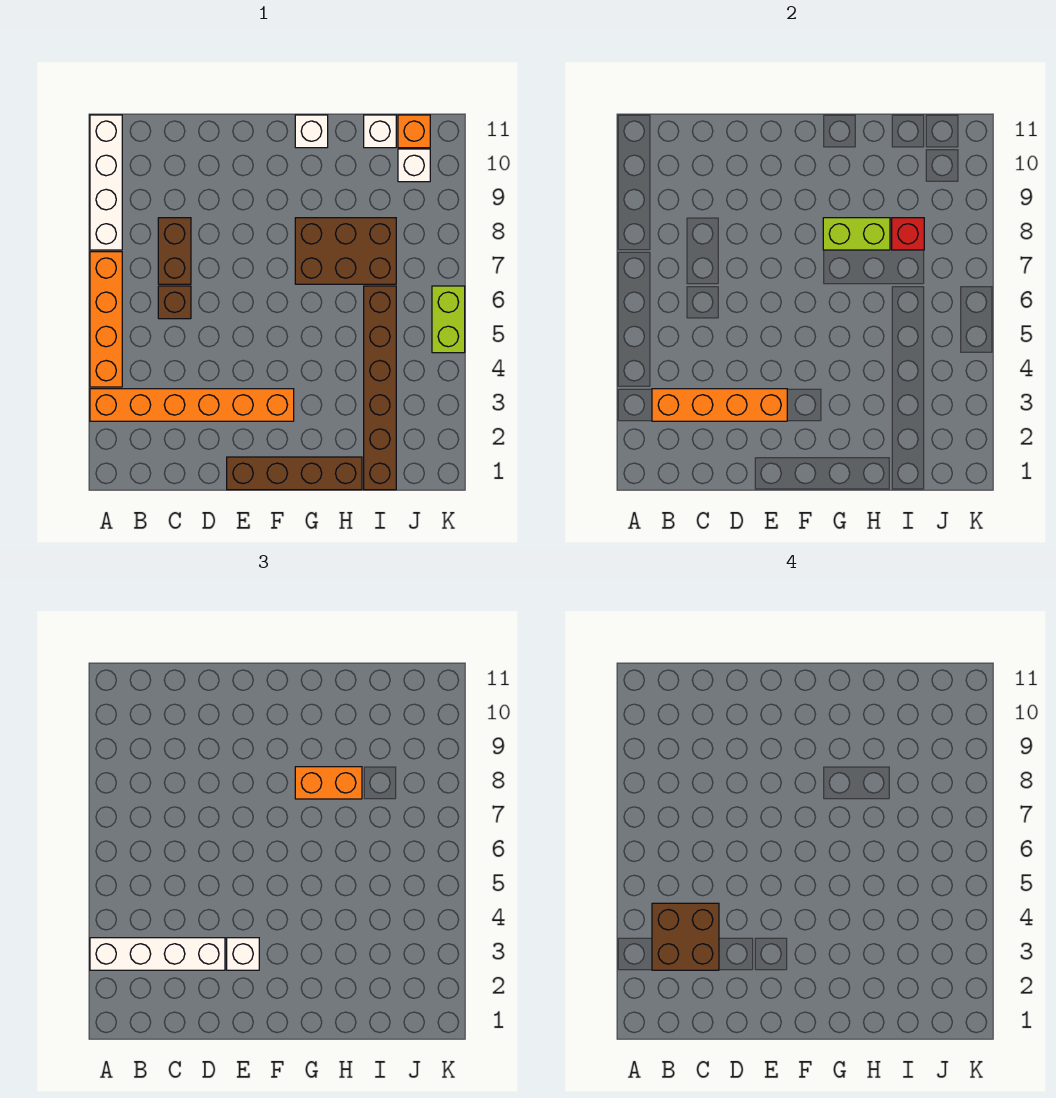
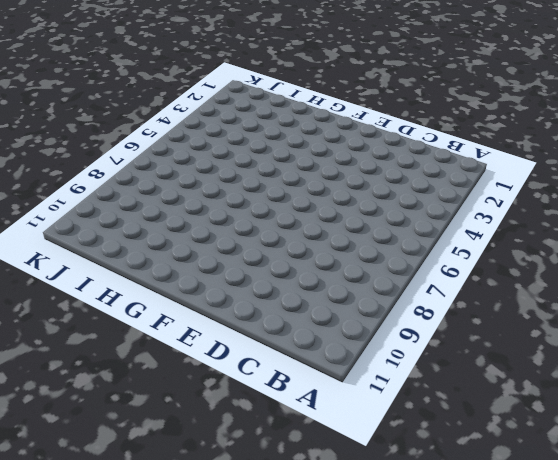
none -> orange brick A3:F3 level 1
none -> orange brick A4:A7 level 1
none -> white brick A8:A11 level 1

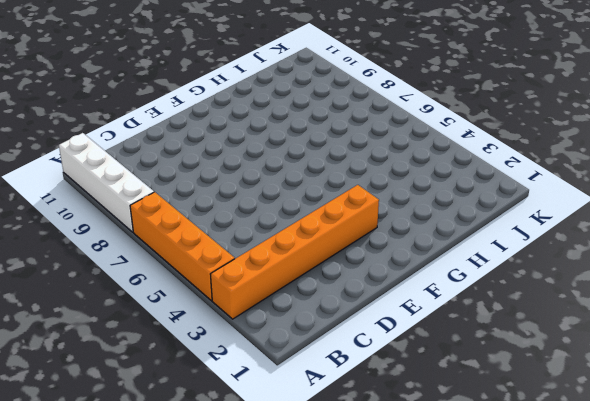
none -> brown brick C6 level 1
none -> brown brick C7:C8 level 1
none -> brown brick E1:H1 level 1

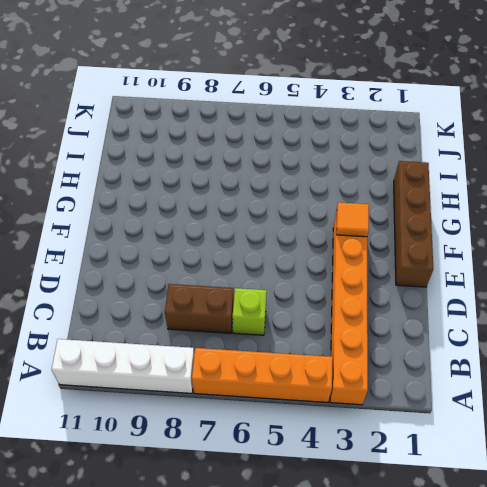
lime brick C6 level 1 -> brown brick C6 level 1
orange tile F3 level 2 -> none
none -> brown brick G7:I8 level 1
none -> white brick G11 level 1
none -> brown brick I1:I6 level 1

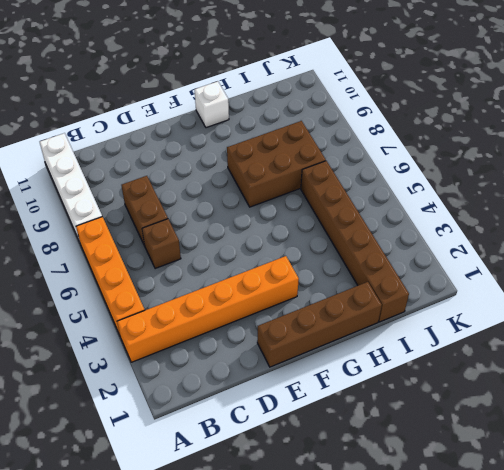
none -> white brick I11 level 1
none -> white brick J10 level 1
none -> orange brick J11 level 1

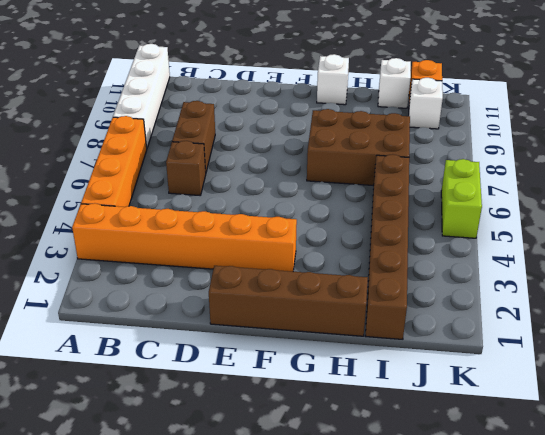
none -> orange brick B3:E3 level 2
none -> lime brick G8:H8 level 2
none -> red brick I8 level 2

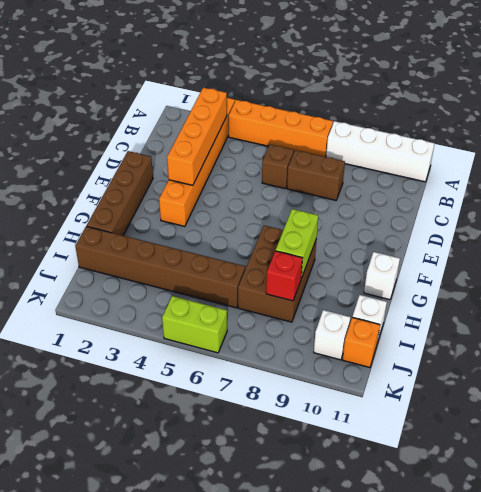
none -> white brick A3:D3 level 3
none -> white brick E3 level 3
none -> orange brick G8:H8 level 3

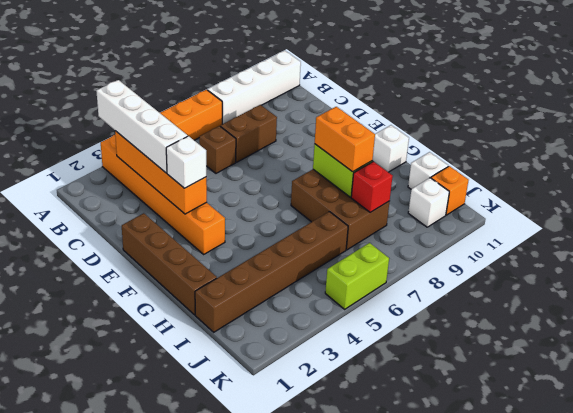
none -> brown brick B3:C4 level 4

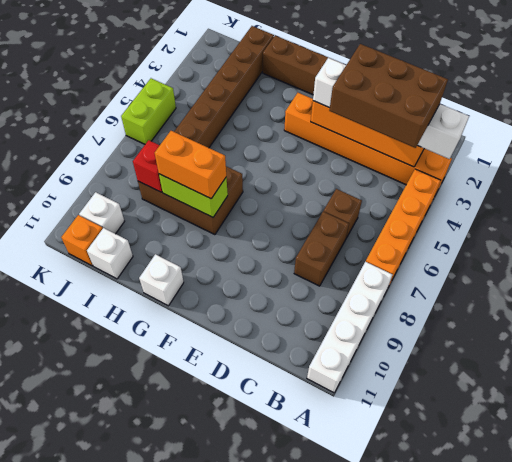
brown brick B3:D4 level 4 -> brown brick B3:C4 level 4

